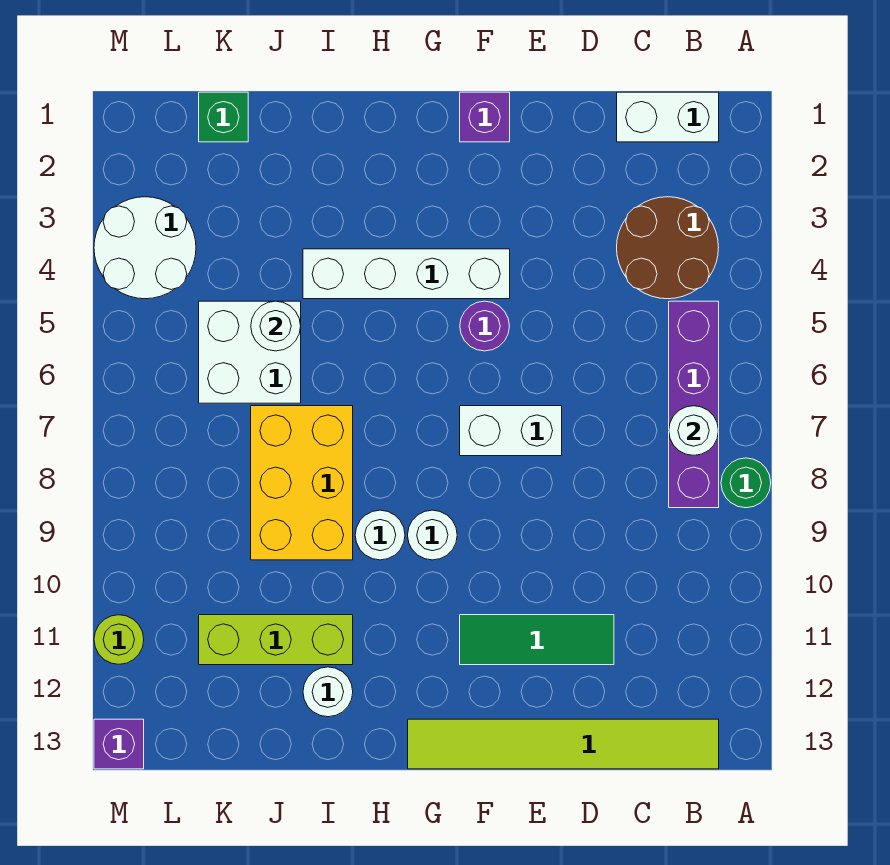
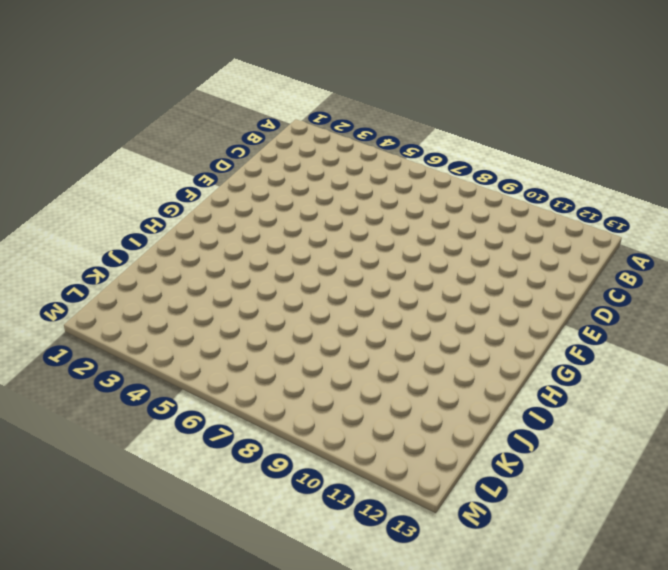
none -> green round brick A8 level 1
none -> white brick B1:C1 level 1
none -> brown round brick B3:C4 level 1

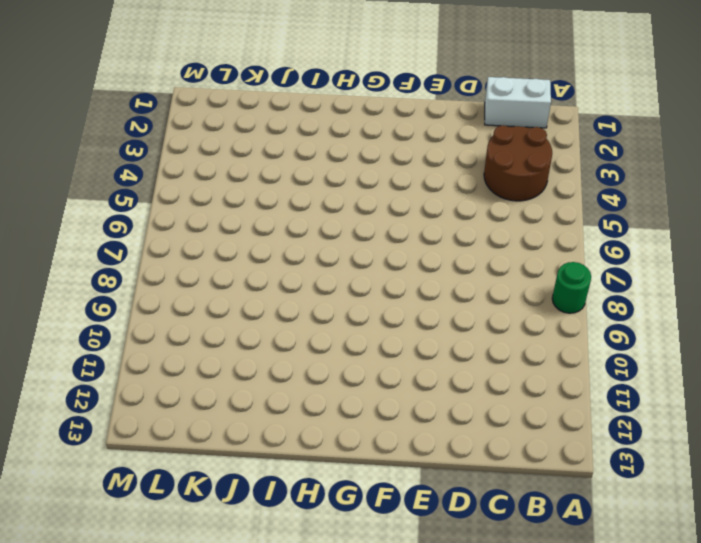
none -> purple brick B5:B8 level 1
none -> lime tile B13:G13 level 1
none -> green tile D11:F11 level 1

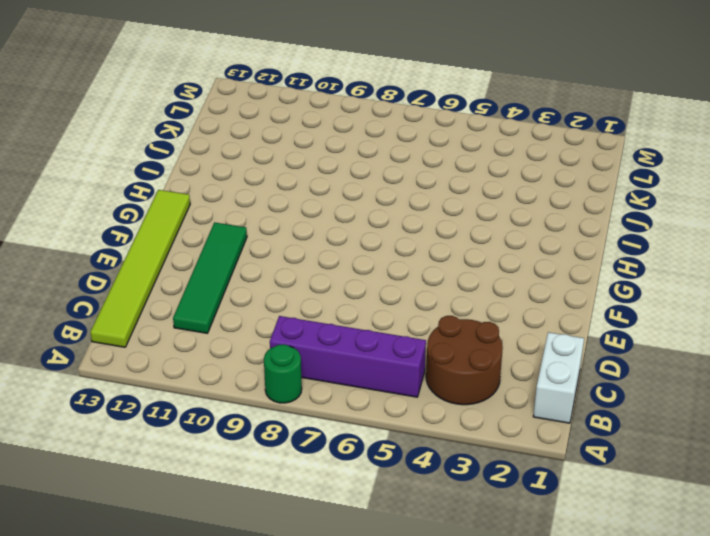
green tile C11:F11 level 1 -> green tile D11:F11 level 1
none -> white brick E7:F7 level 1
none -> purple brick F1 level 1
none -> white brick F4:I4 level 1

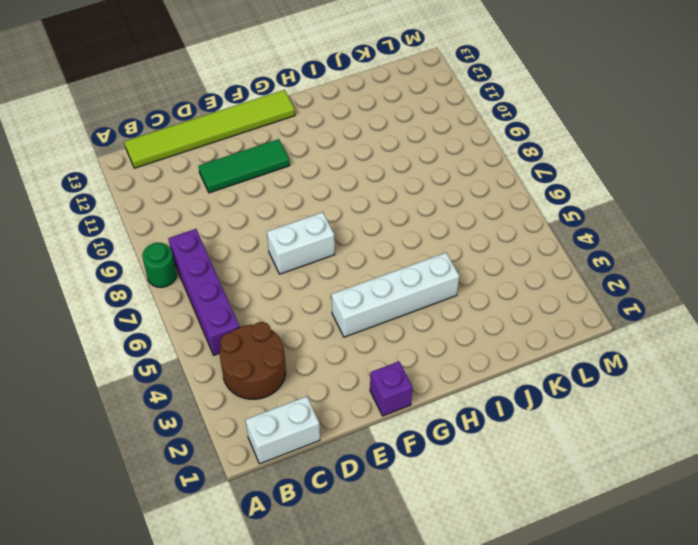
none -> purple round brick F5 level 1
none -> white round brick G9 level 1
none -> white round brick H9 level 1

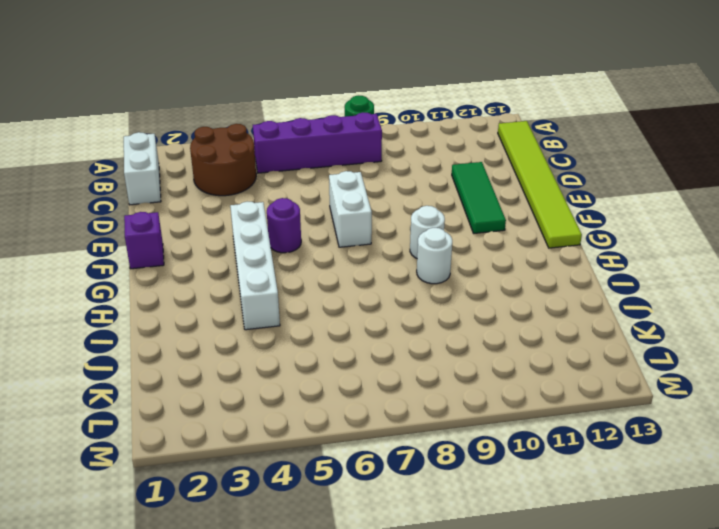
none -> yellow brick I7:J9 level 1
none -> lime brick I11:K11 level 1
none -> white round brick I12 level 1

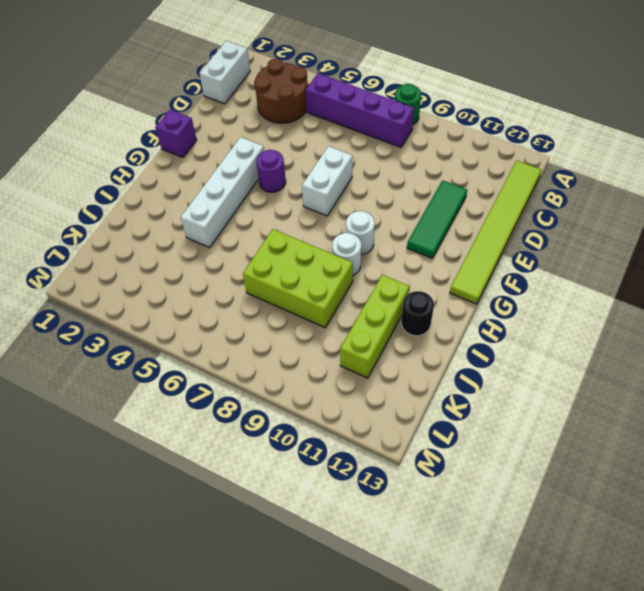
lime brick I7:J9 level 1 -> yellow brick I7:J9 level 1
black round brick I12 level 1 -> white round brick I12 level 1
none -> white brick J5:K6 level 1
none -> green brick K1 level 1
none -> white round brick L3:M4 level 1

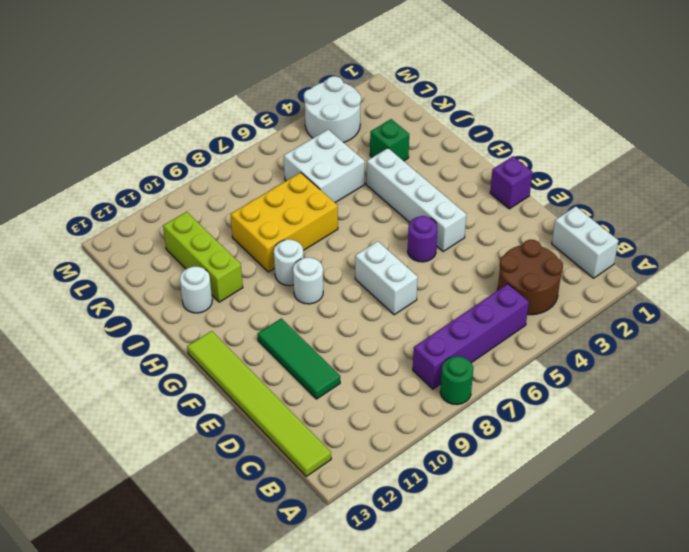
green brick J3 level 1 -> green brick K1 level 1
none -> lime round brick M11 level 1
none -> purple brick M13 level 1
none -> white round brick B7 level 2

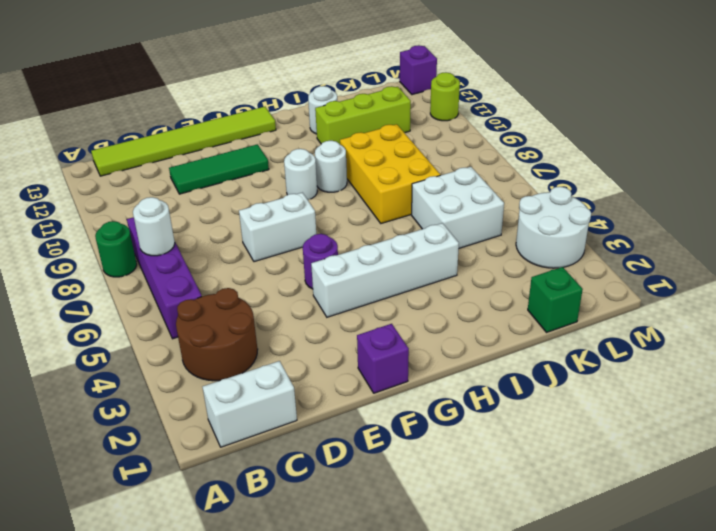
none -> white round brick J5 level 2

